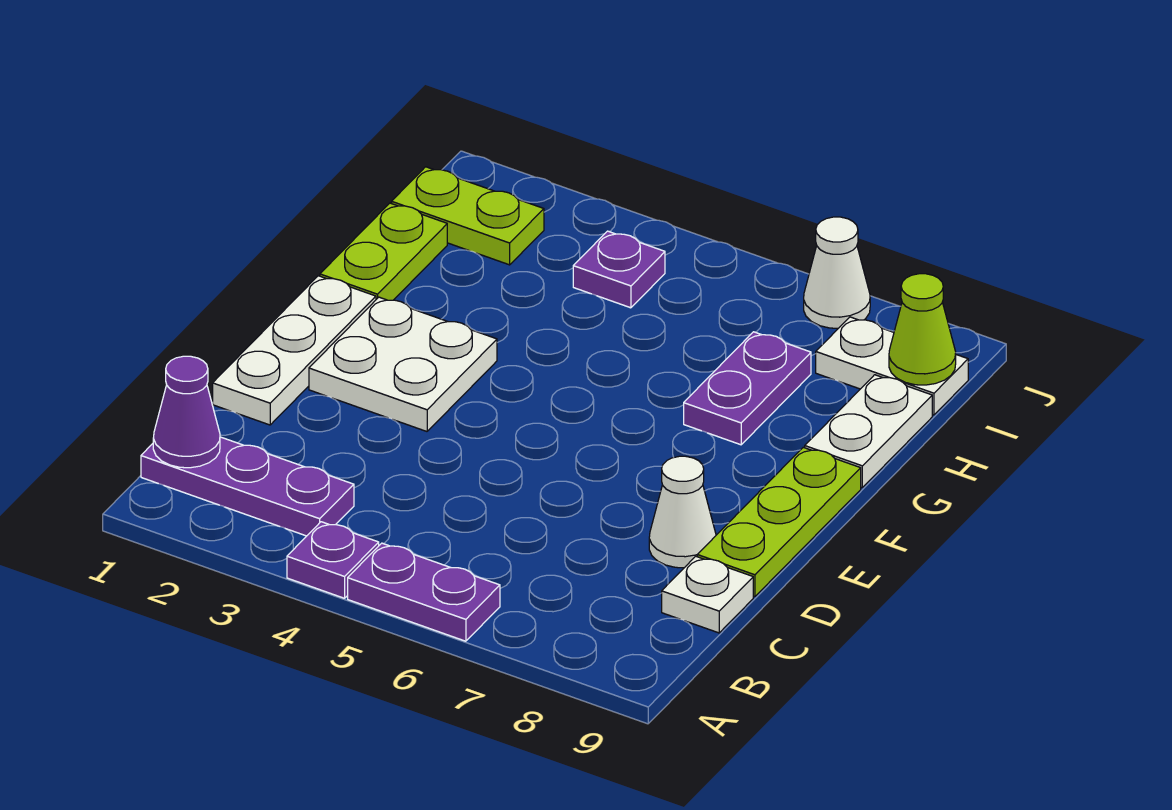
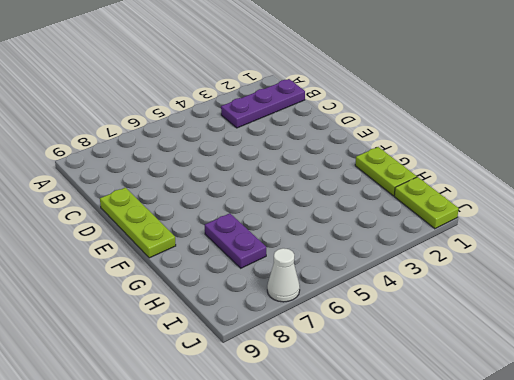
lime plate I1:J1 level 1 -> lime plate I1:I2 level 1
none -> purple plate A4 level 1
none -> purple plate A5:A6 level 1
none -> white plate C9 level 1

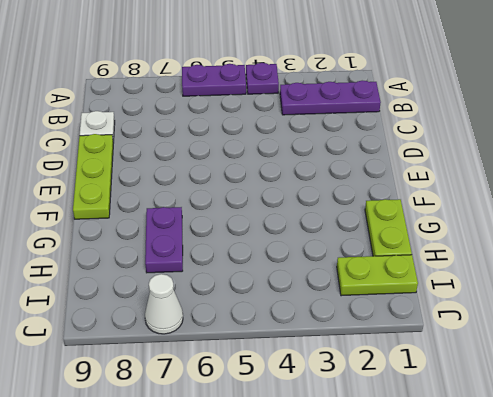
none -> white plate D1:F1 level 1
none -> white cone D8 level 1
none -> white plate E2:F3 level 1

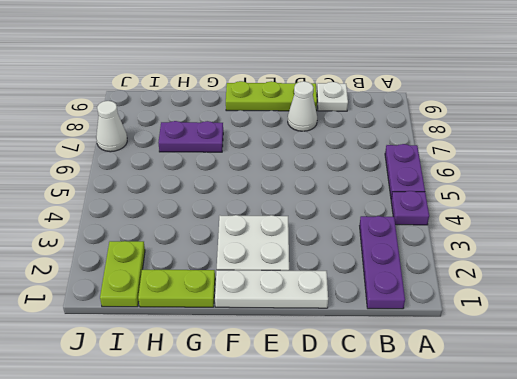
none -> white plate G9:H9 level 1
none -> purple plate I4 level 1
none -> white plate I8:I9 level 1

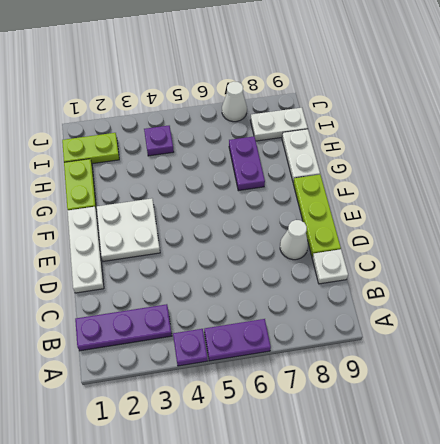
none -> purple cone B1 level 2
none -> lime cone I9 level 2

